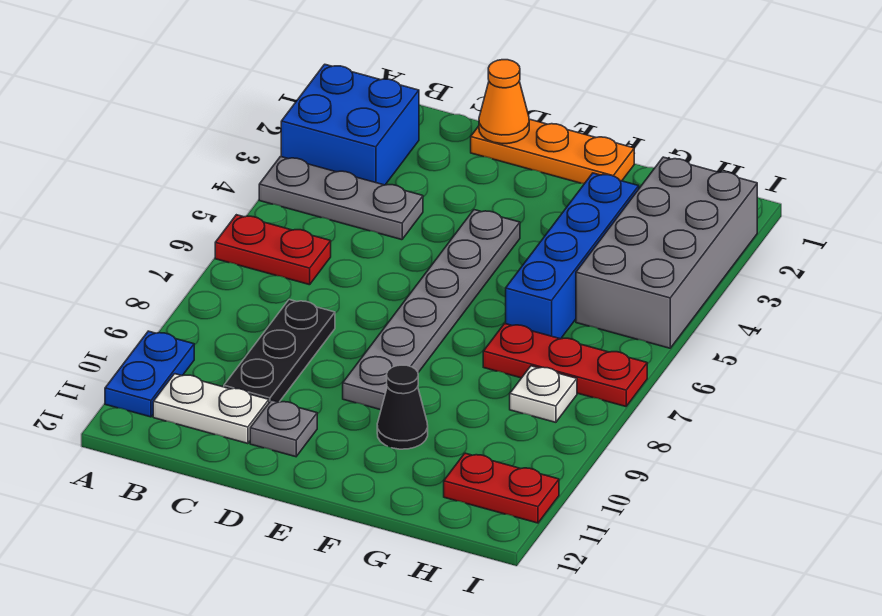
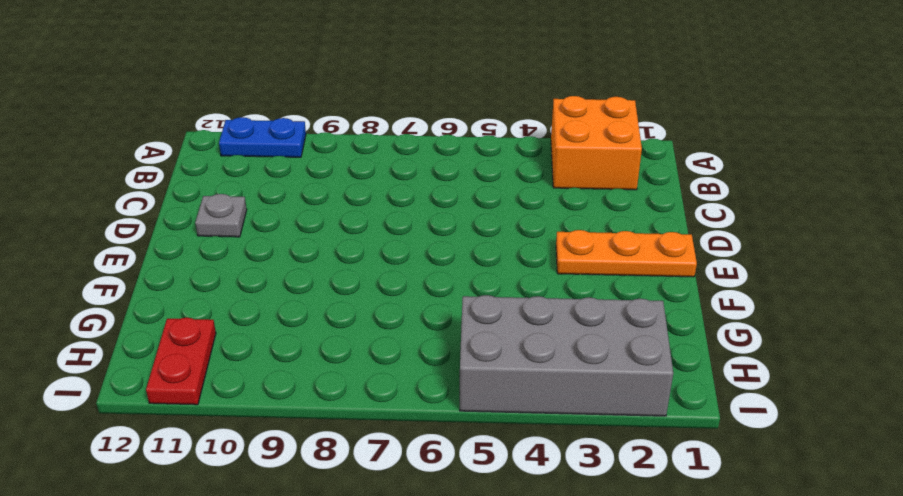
orange brick A2:B3 level 1 -> blue brick A2:B3 level 1
orange plate E1:E3 level 1 -> orange plate D1:F1 level 1
none -> grey plate A4:C4 level 1
none -> red plate A6:B6 level 1
none -> white plate B11:C11 level 1

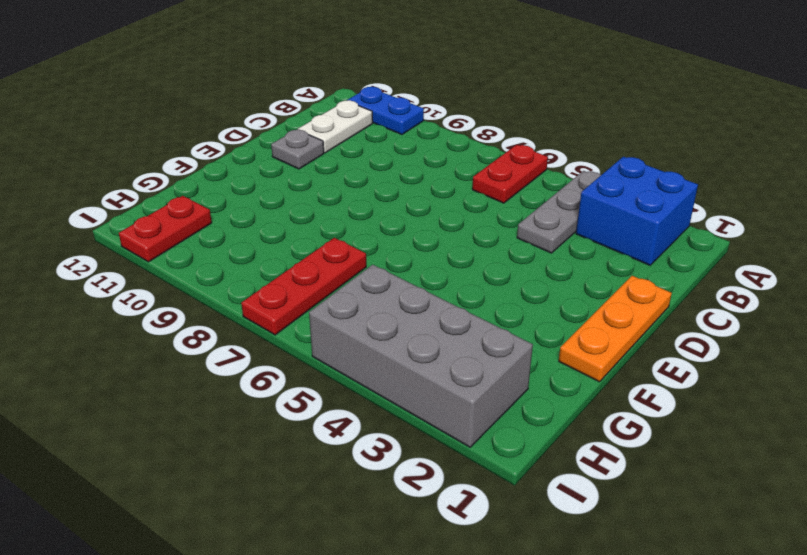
none -> black plate C8:C10 level 1
none -> grey plate E4:E9 level 1
none -> black cone F10 level 1

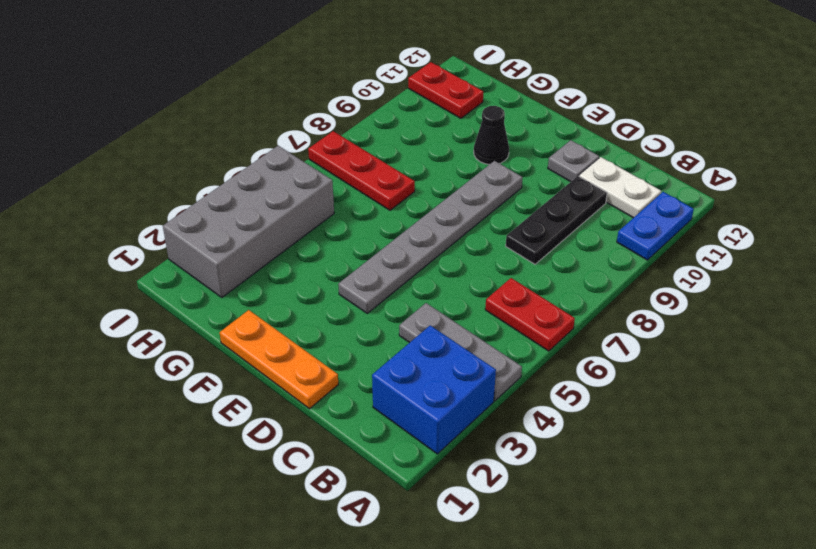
none -> blue brick G3:G6 level 1
none -> white plate H8 level 1
none -> orange cone D1 level 2

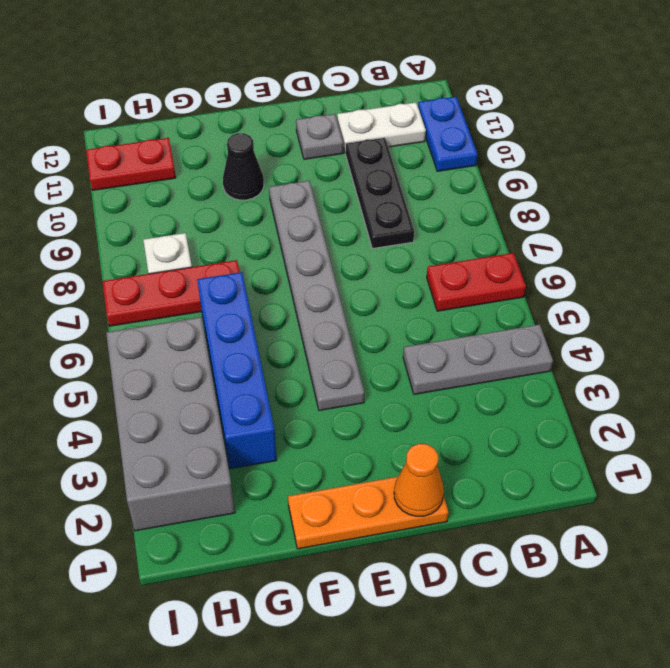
none -> blue brick A2:B3 level 1

